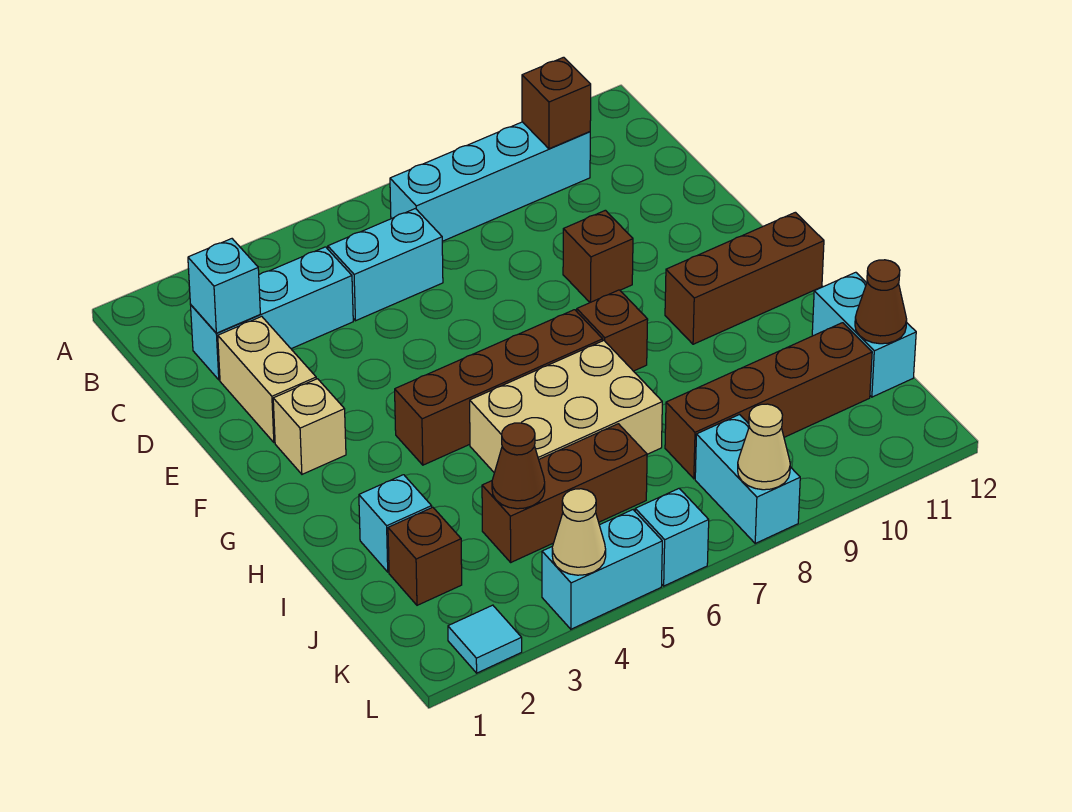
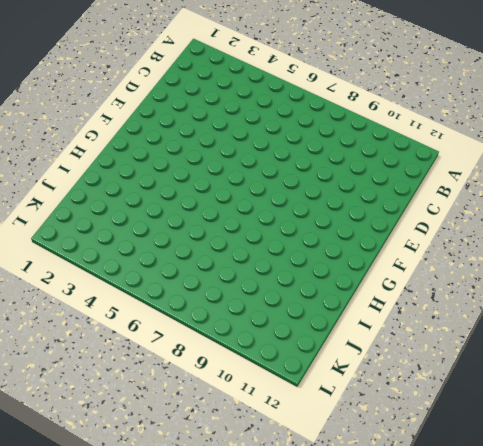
none -> cyan brick B7:B10 level 1
none -> cyan brick C2:C4 level 1
none -> cyan brick C5:C6 level 1

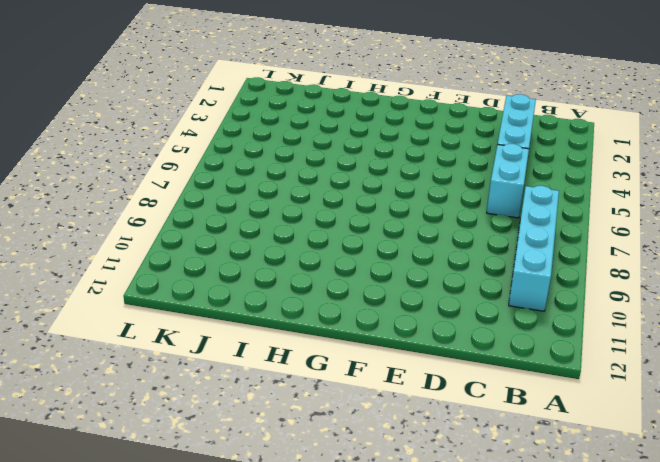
none -> tan brick D2:E2 level 1
none -> brown brick E9 level 1
none -> tan brick F2 level 1

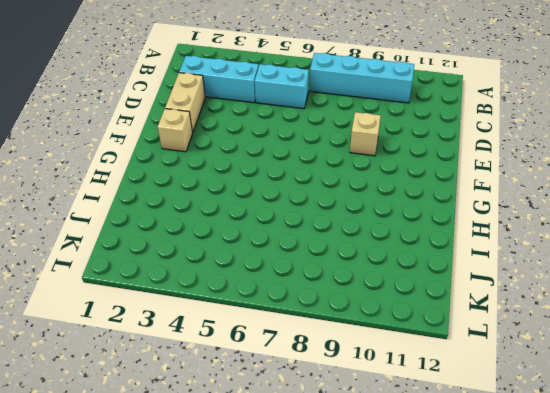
tan brick E9 level 1 -> brown brick E9 level 1
none -> brown brick G4:G7 level 1
none -> brown brick G8 level 1
none -> brown brick G10:G12 level 1

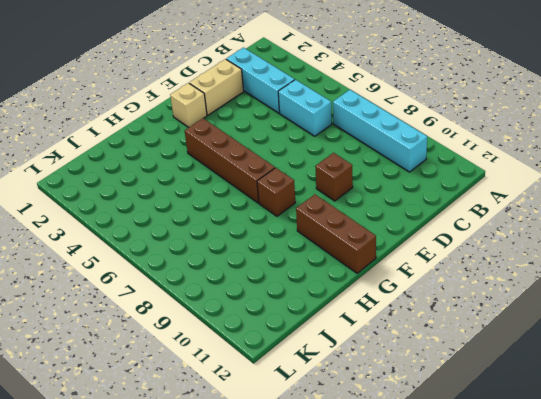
none -> tan brick H5:I7 level 1
none -> cyan brick I2 level 1
none -> cyan brick I12:J12 level 1

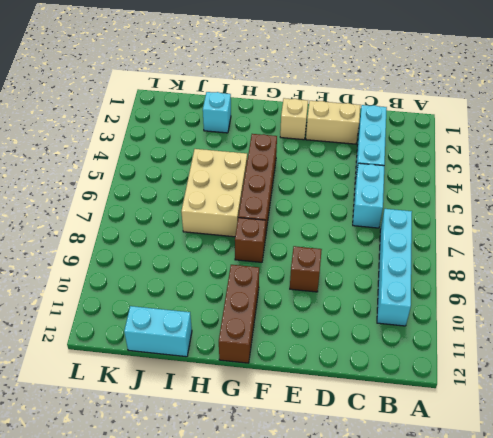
none -> brown brick J2 level 1
none -> brown brick J4:J6 level 1
none -> brown brick J8:J11 level 1

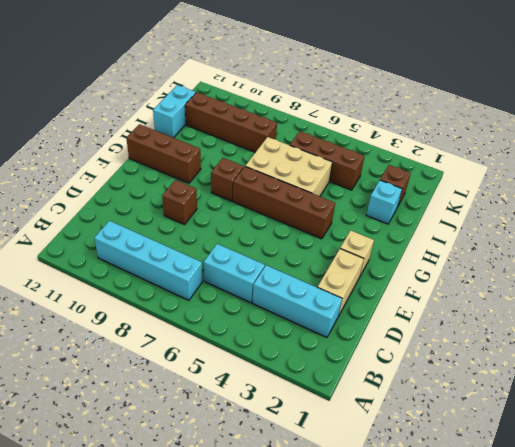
none -> cyan brick K8:L8 level 1
none -> cyan tile L2 level 1
none -> cyan brick L4:L5 level 1

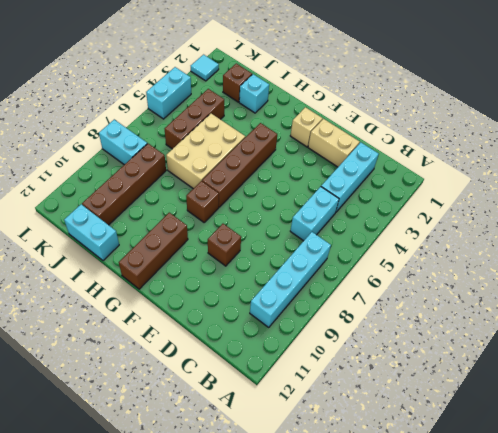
none -> cyan brick L6 level 1
none -> brown brick B10 level 2
none -> cyan brick C2 level 2

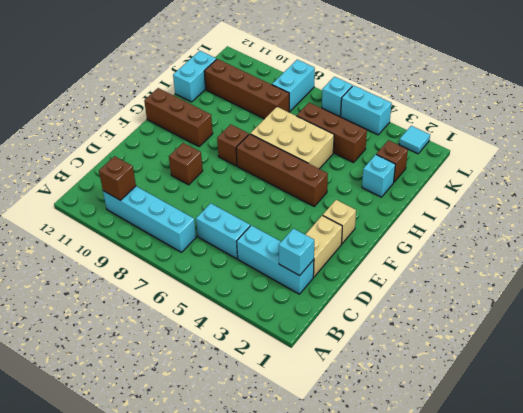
none -> brown cone J4 level 2
none -> brown cone J12 level 2
none -> tan cone L4 level 2

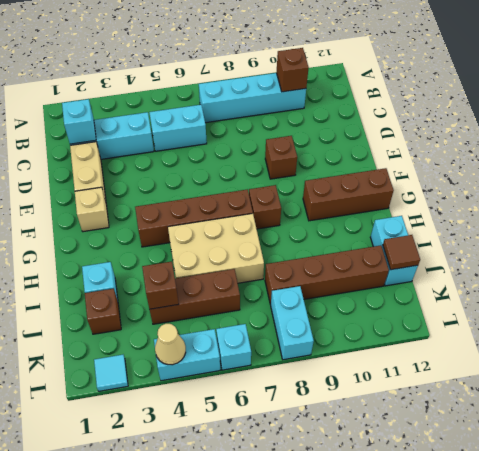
brown brick J4 level 2 -> brown cone J4 level 2
brown tile J12 level 2 -> brown cone J12 level 2
none -> tan cone L8 level 2

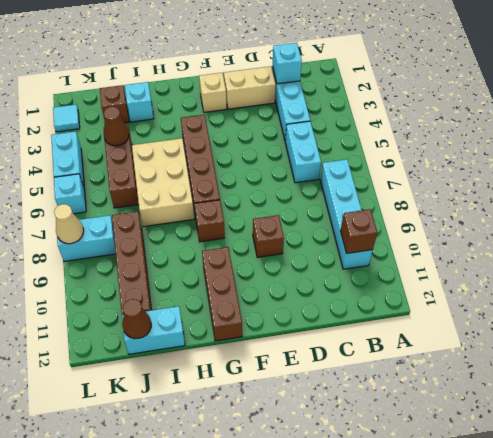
none -> tan cone L4 level 2

